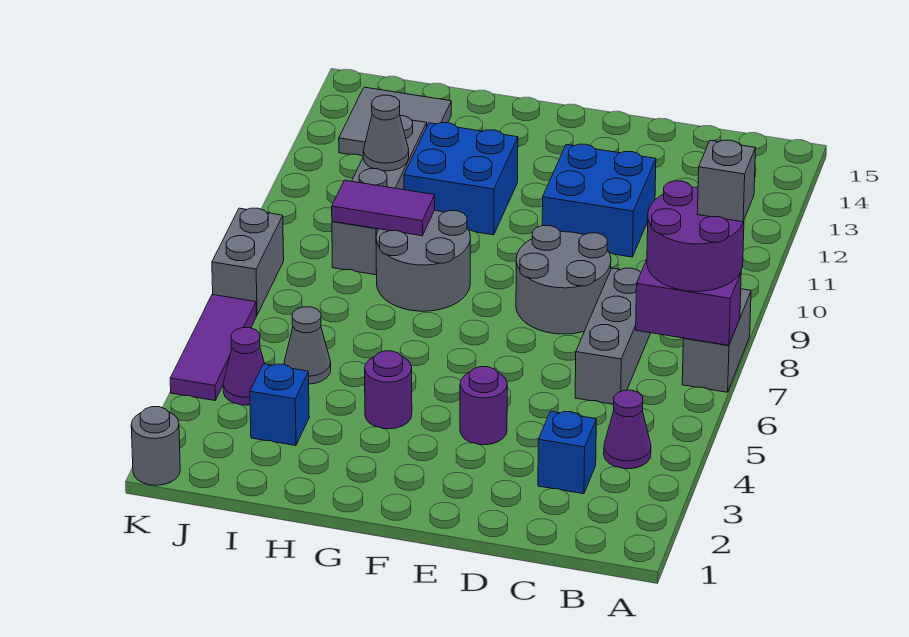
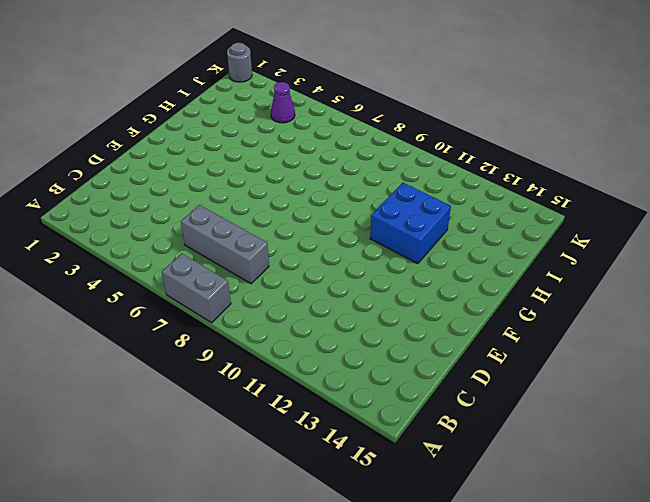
none -> purple cone B4 level 1
none -> blue brick C3 level 1
none -> grey round brick D8:E9 level 1

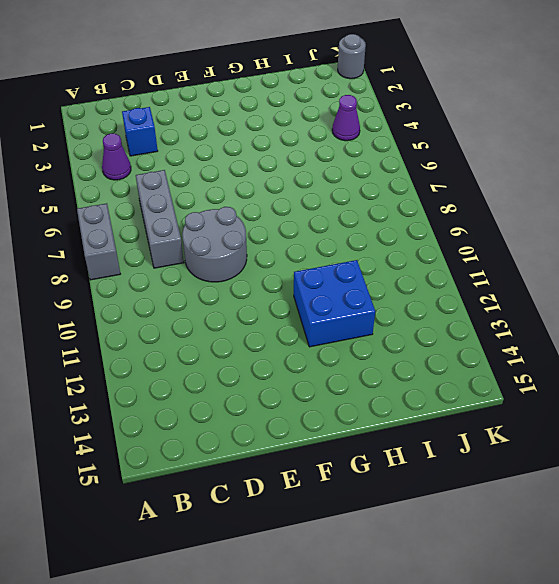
none -> blue brick D11:E12 level 1
none -> purple round brick E4 level 1
none -> purple round brick G4 level 1

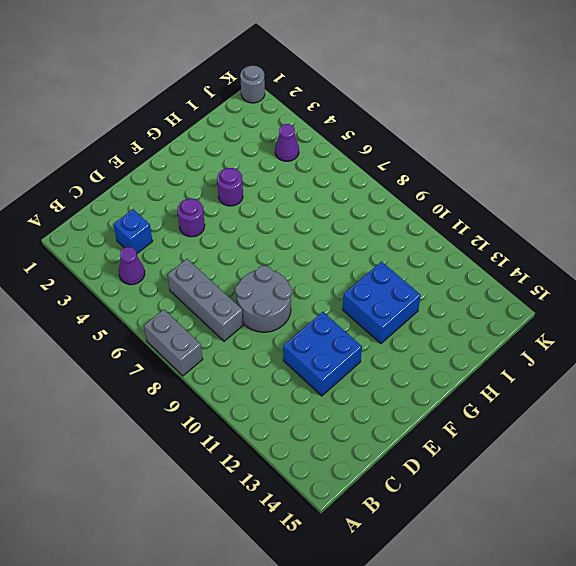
none -> grey round brick G8:H9 level 1
none -> blue brick I3 level 1
none -> grey cone I5 level 1

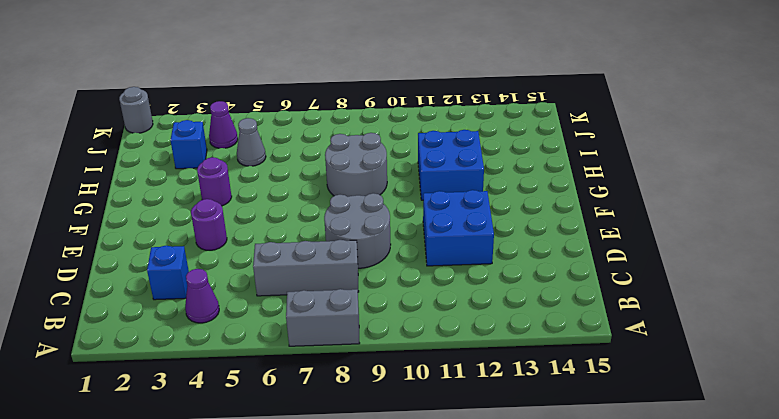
none -> grey brick I9:I12 level 1
none -> grey tile I13:J14 level 1
none -> purple tile K4:K6 level 1

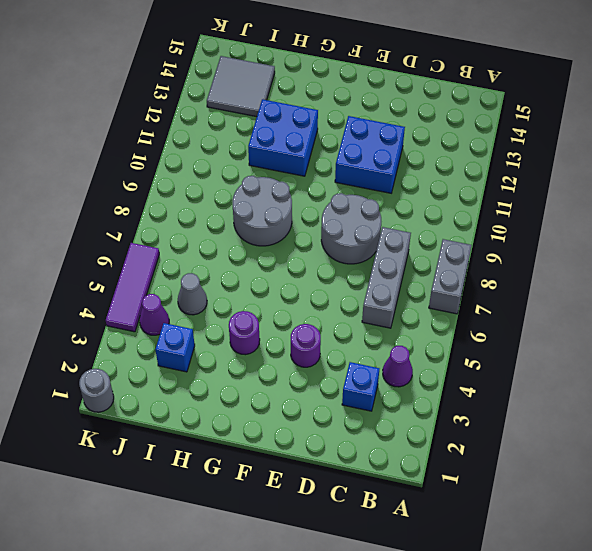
none -> grey brick I9:I12 level 1
none -> grey brick K7:K8 level 1
none -> purple brick A7:B7 level 2

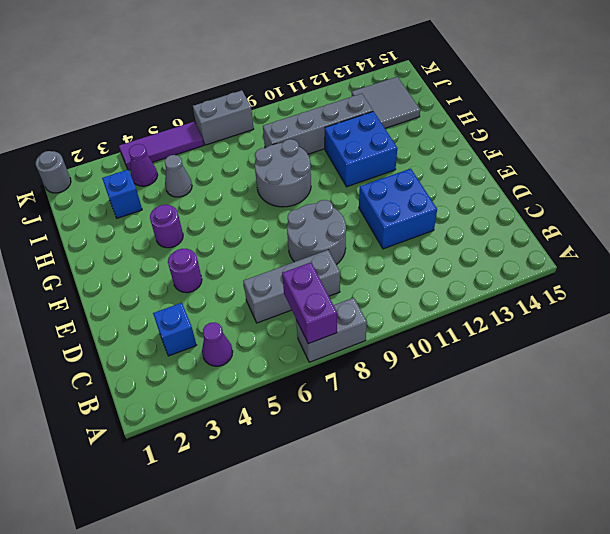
none -> purple tile H9:I9 level 2
none -> grey cone I11 level 2
none -> purple round brick A7:B8 level 3

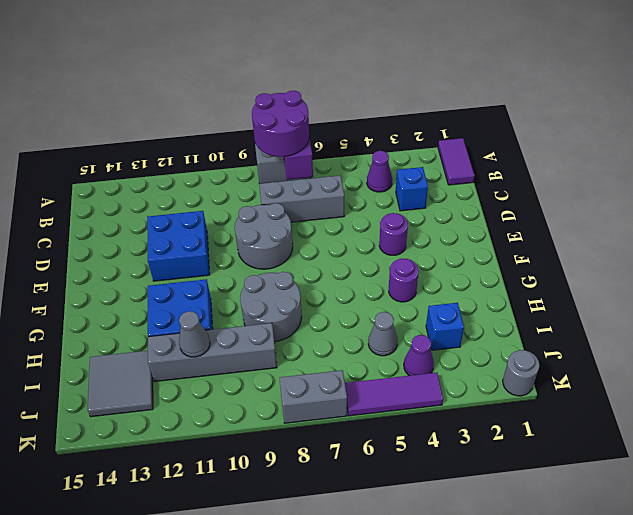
purple tile A1:B1 level 1 -> purple tile H9:I9 level 2
none -> grey brick A8 level 4

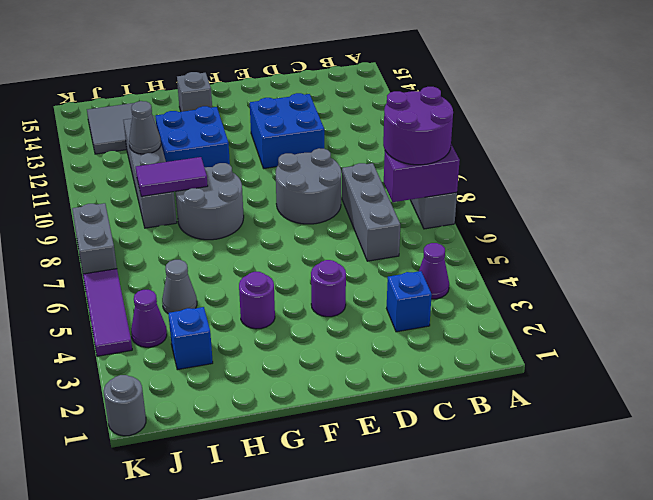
grey brick G14 level 1 -> grey brick A8 level 4

